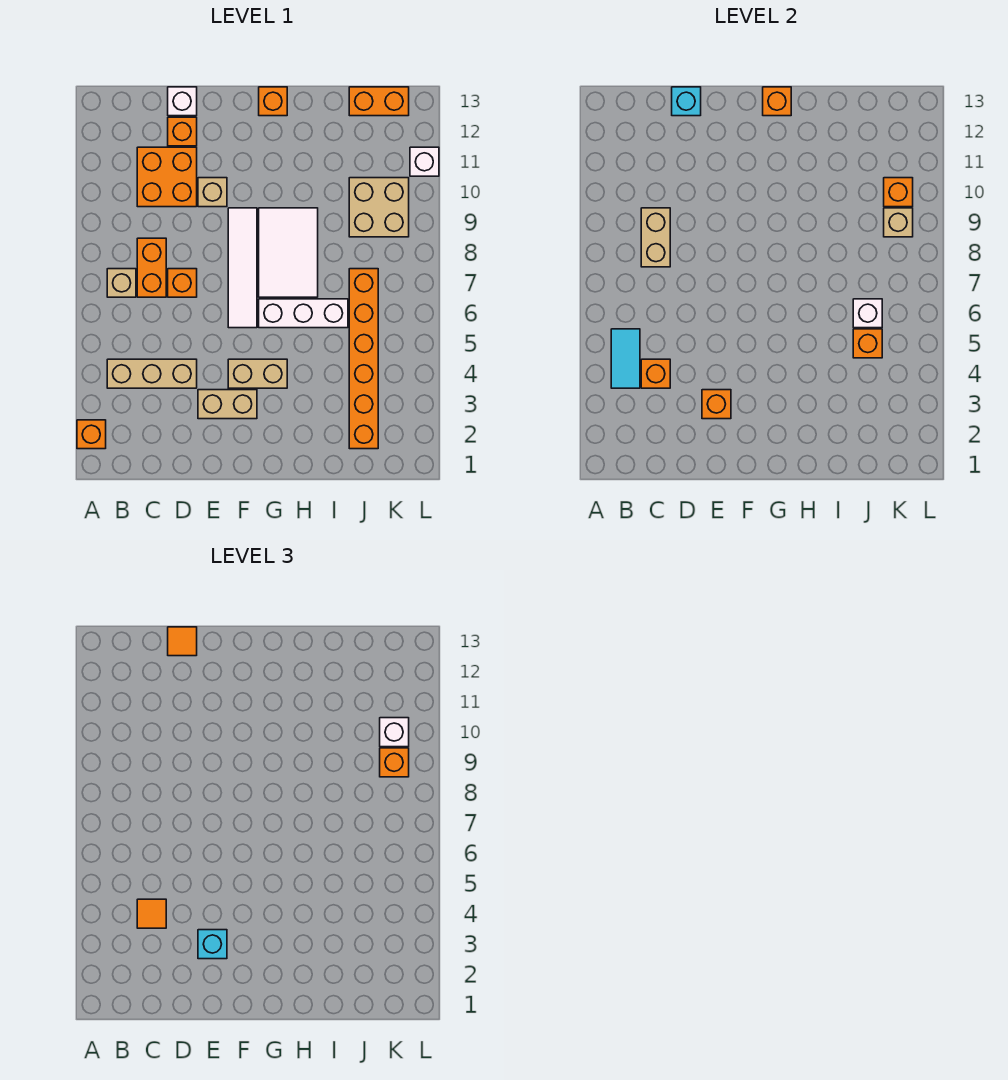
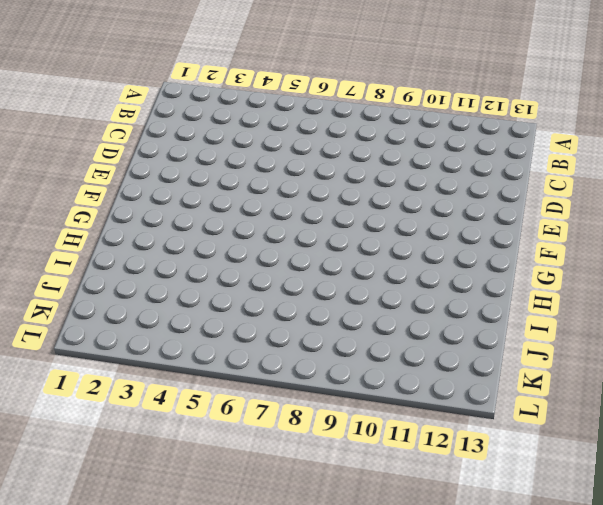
none -> orange brick A2 level 1
none -> tan brick B4:D4 level 1
none -> tan brick B7 level 1
none -> orange brick C7:C8 level 1

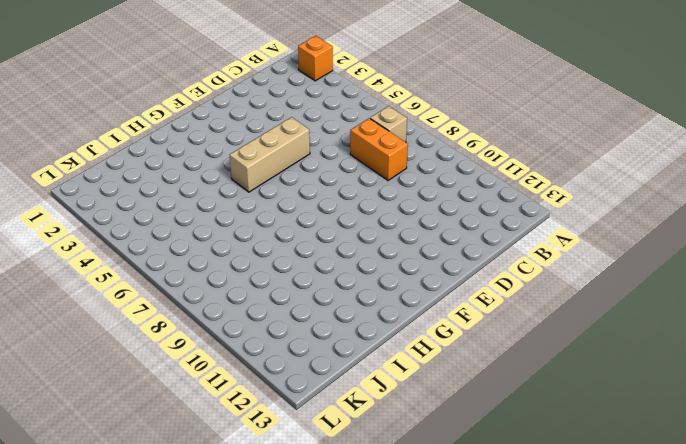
tan brick E5:G5 level 1 -> tan brick B4:D4 level 1
none -> orange brick C10:D11 level 1
none -> orange brick D7 level 1
none -> orange brick D12 level 1
none -> white brick D13 level 1

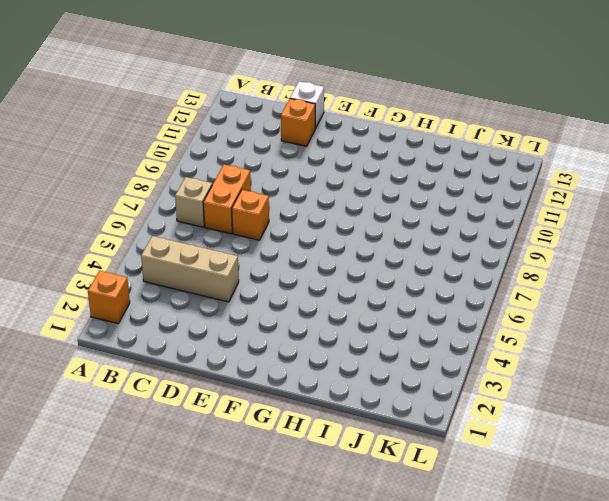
none -> orange brick C10:D11 level 1
none -> tan brick E3:F3 level 1
none -> tan brick E10 level 1
none -> tan brick F4:G4 level 1

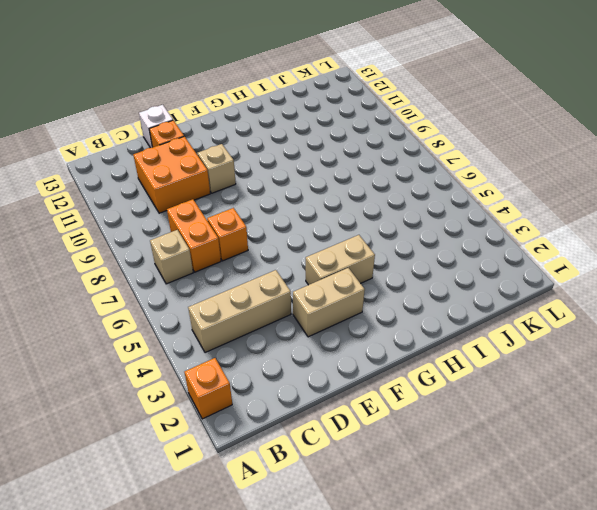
none -> white tile F6:F9 level 1
none -> white brick G6:I6 level 1
none -> white tile G7:H9 level 1
none -> orange brick G13 level 1

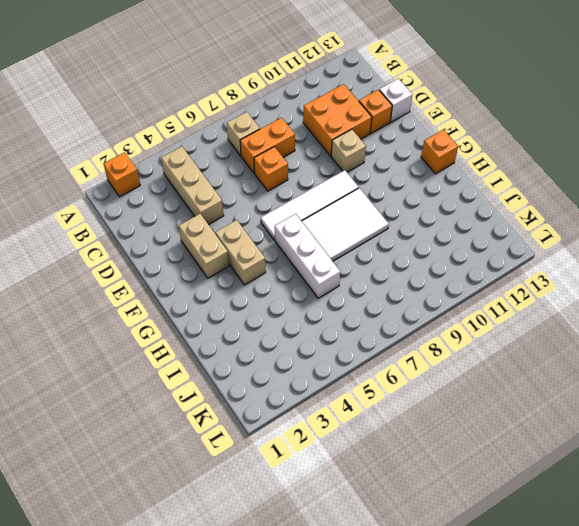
none -> orange brick J2:J7 level 1
none -> tan brick J9:K10 level 1
none -> orange brick J13:K13 level 1
none -> white brick L11 level 1

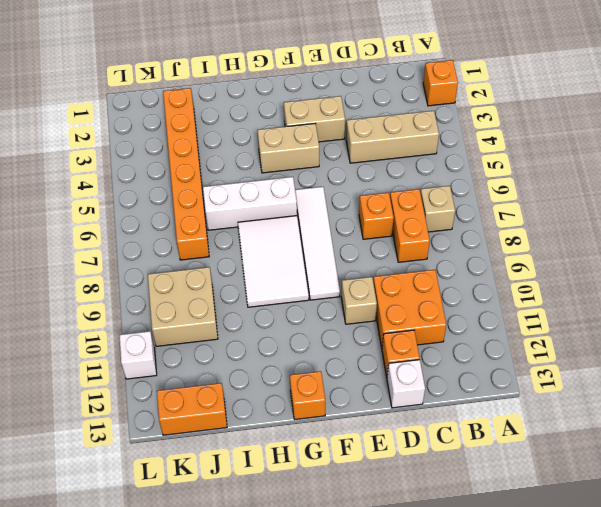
none -> cyan tile B4:B5 level 2
none -> orange brick C4 level 2
none -> tan brick C8:C9 level 2
none -> cyan brick D13 level 2

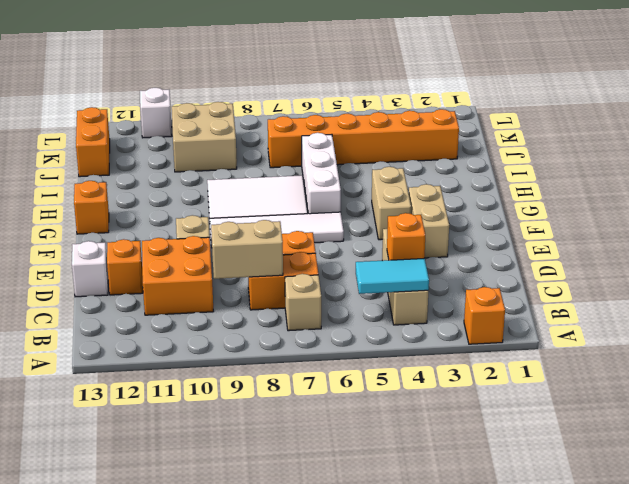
none -> cyan brick D13 level 2
none -> orange brick E3 level 2
none -> orange brick G13 level 2
none -> orange brick J5 level 2

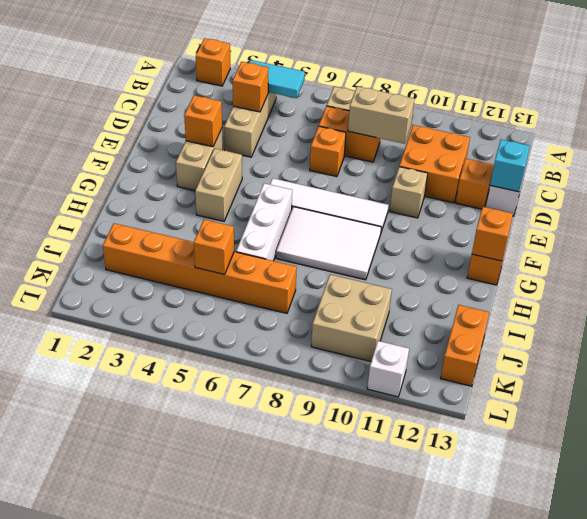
none -> white brick J6 level 2
none -> tan brick K9 level 2
none -> orange brick K10 level 2
none -> orange tile C4 level 3

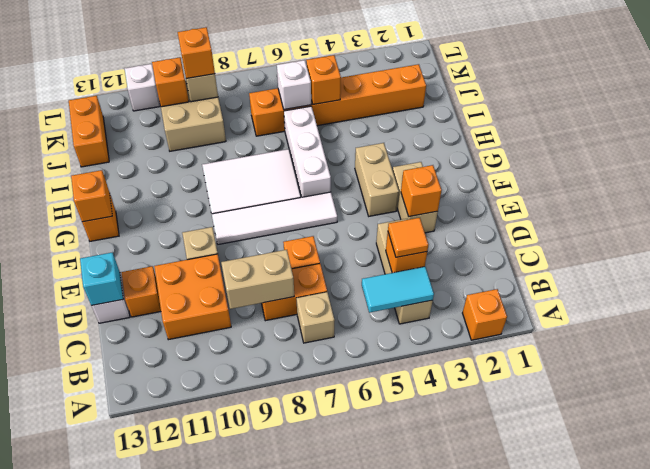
none -> orange tile D13 level 3
none -> cyan brick E3 level 3
none -> white brick K10 level 3

